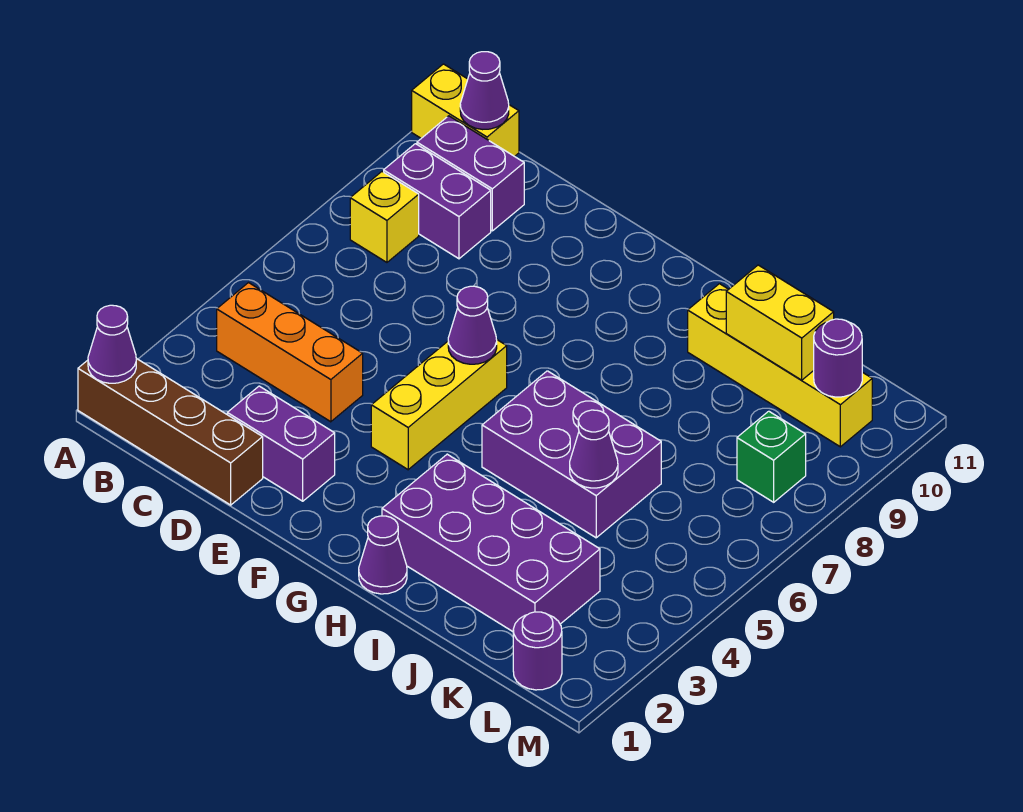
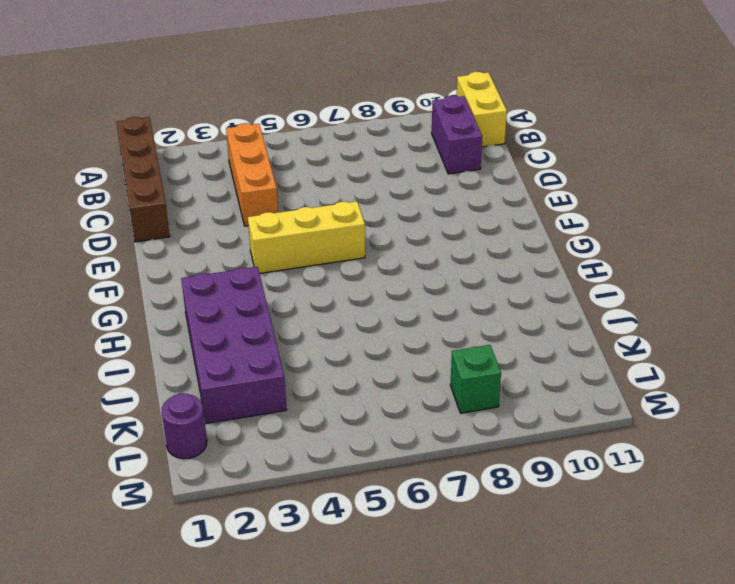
none -> yellow brick B8 level 1
none -> purple brick B9:C9 level 1
none -> purple brick D2:E2 level 1

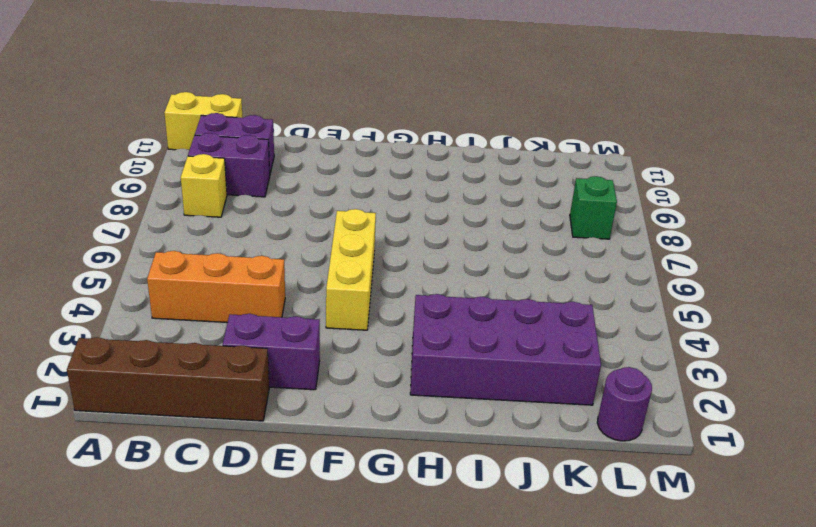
none -> purple cone H1 level 1
none -> purple brick H5:J6 level 1
none -> yellow brick I10:L10 level 1

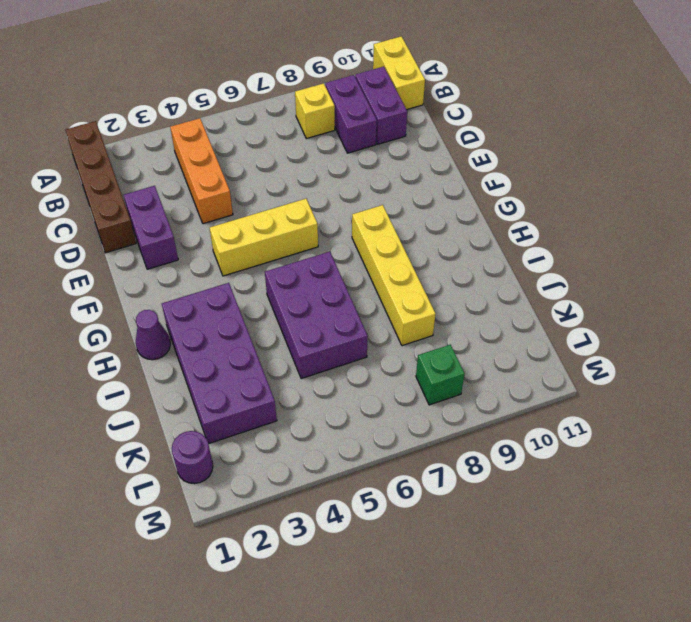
yellow brick G8:J8 level 1 -> yellow brick I10:L10 level 1
none -> purple cone A1 level 2
none -> purple cone B11 level 2
none -> purple cone F6 level 2

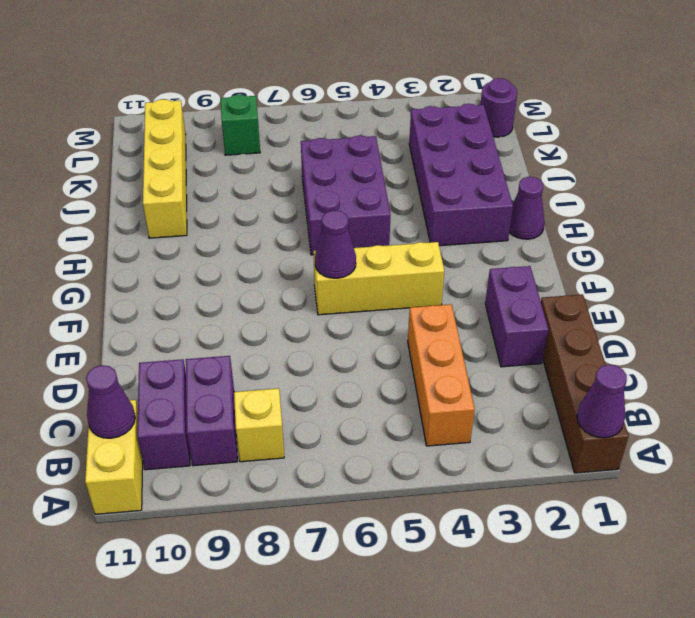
none -> purple cone J5 level 2
none -> yellow brick J10:K10 level 2
none -> purple round brick L10 level 2

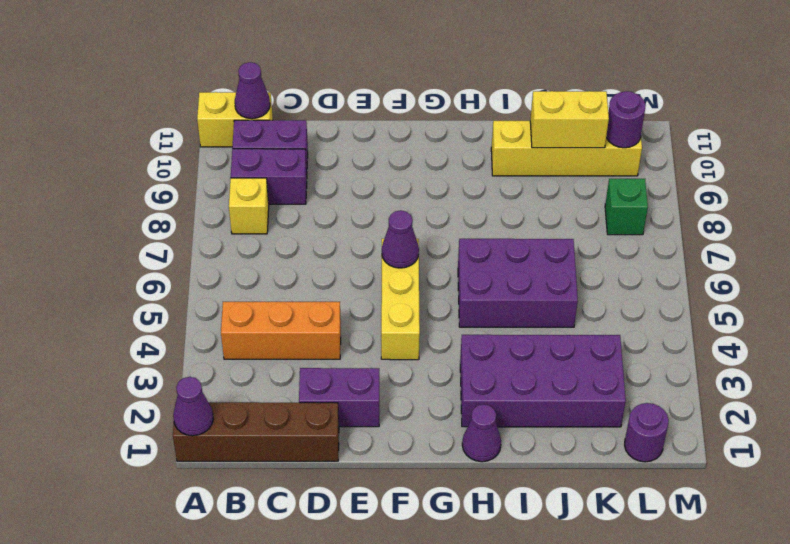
none -> purple cone J5 level 2

